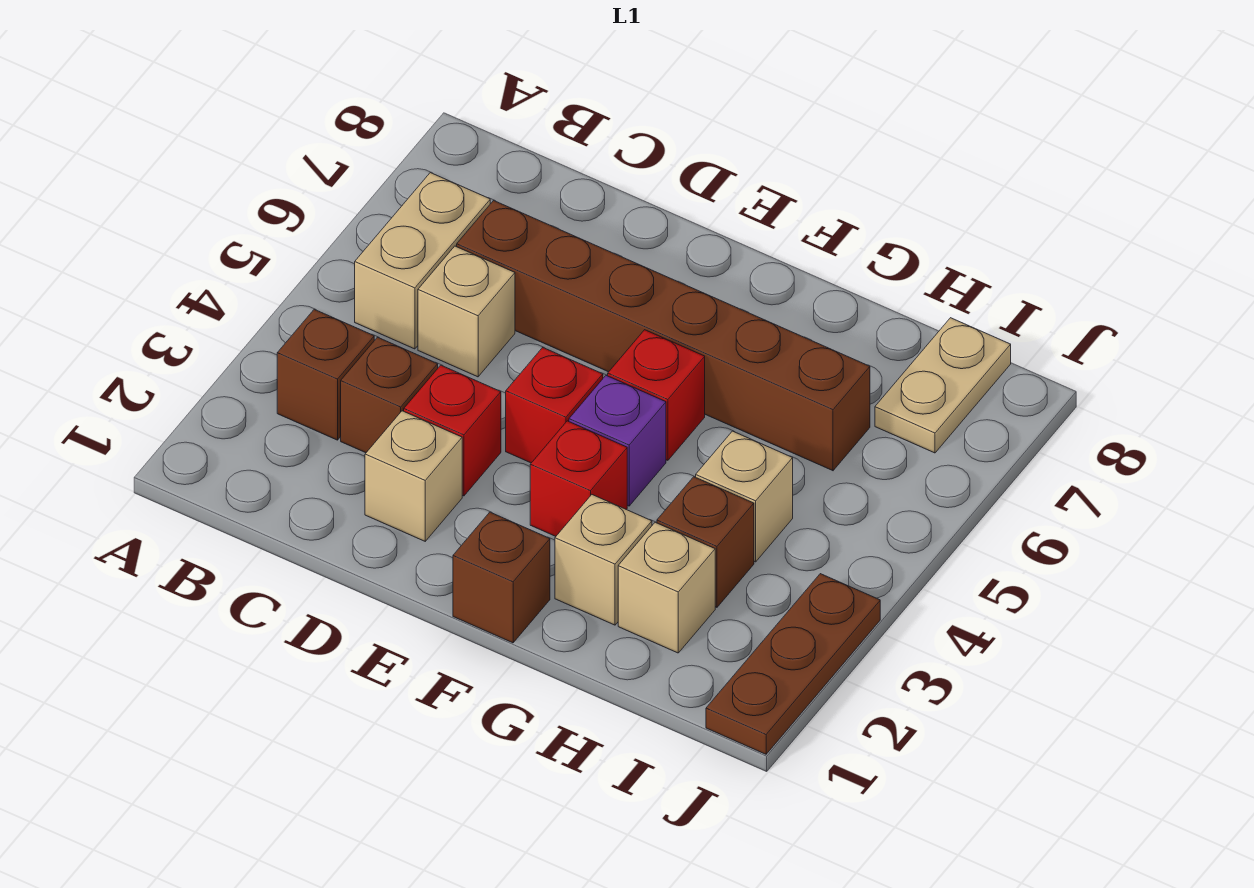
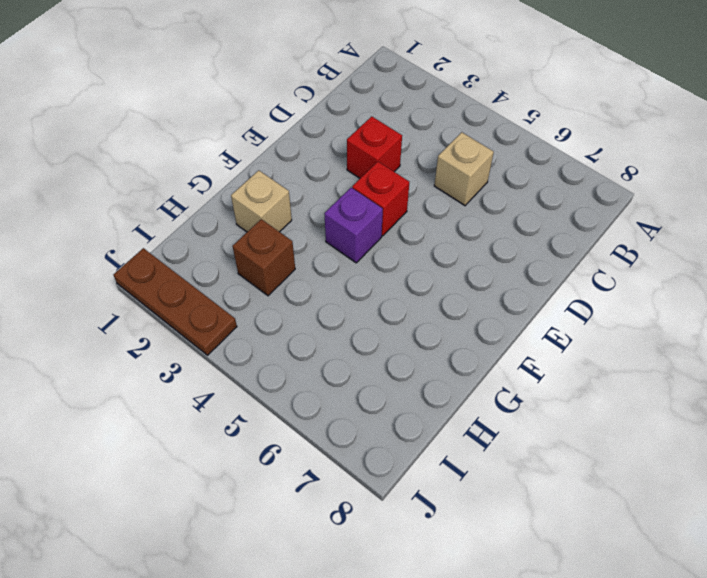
none -> brown brick B3 level 1
none -> tan brick B5:B6 level 1
none -> brown brick C3 level 1

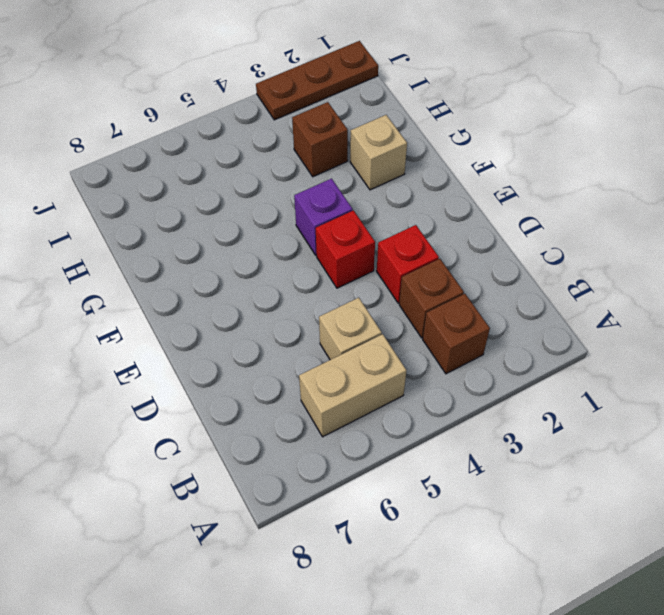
none -> brown brick C6:H6 level 1
none -> tan brick D2 level 1
none -> brown brick F1 level 1

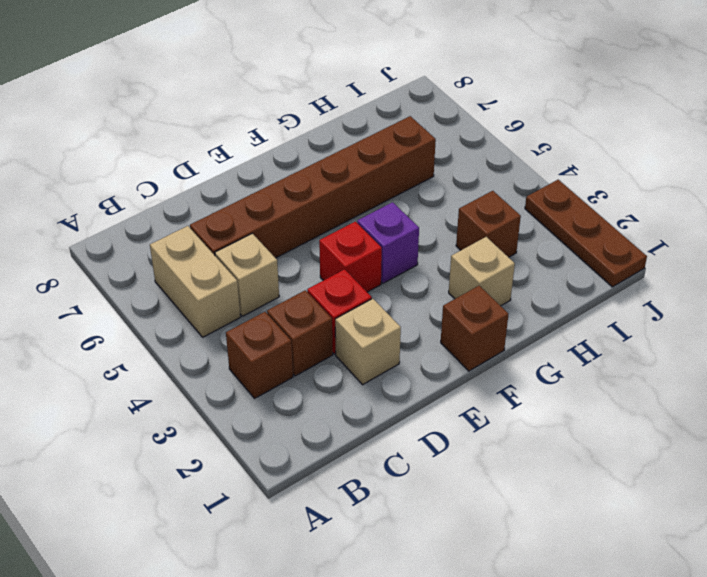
none -> red brick F3 level 1
none -> red brick F5 level 1
none -> tan brick H2 level 1

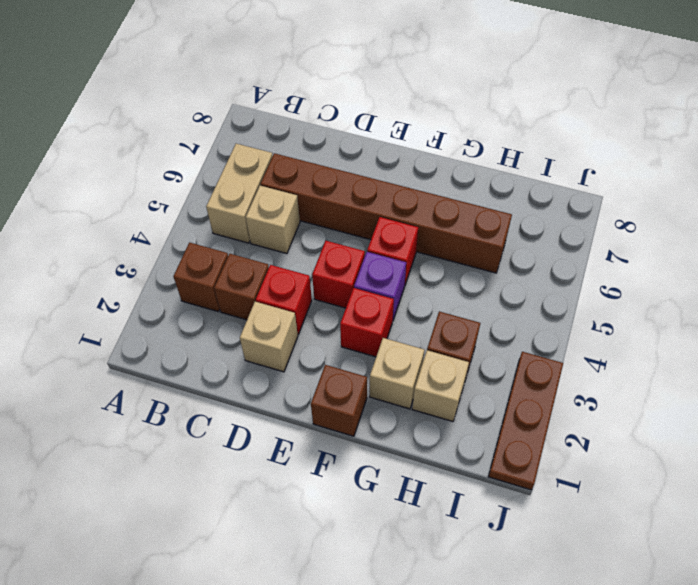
none -> tan brick H4 level 1
none -> tan plate I7:I8 level 1

